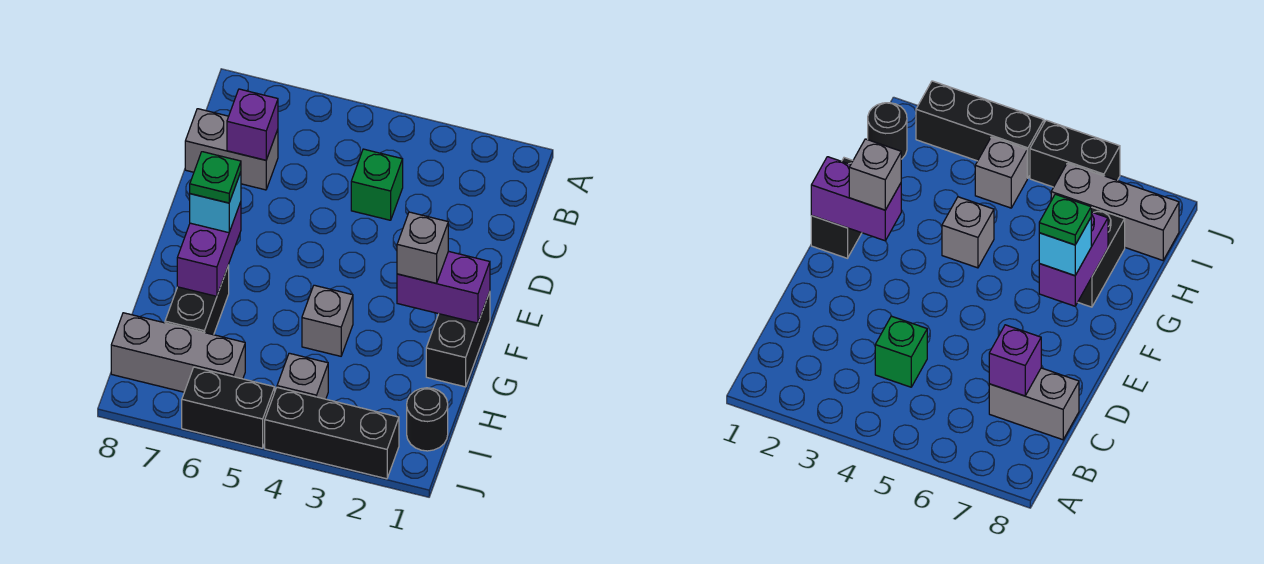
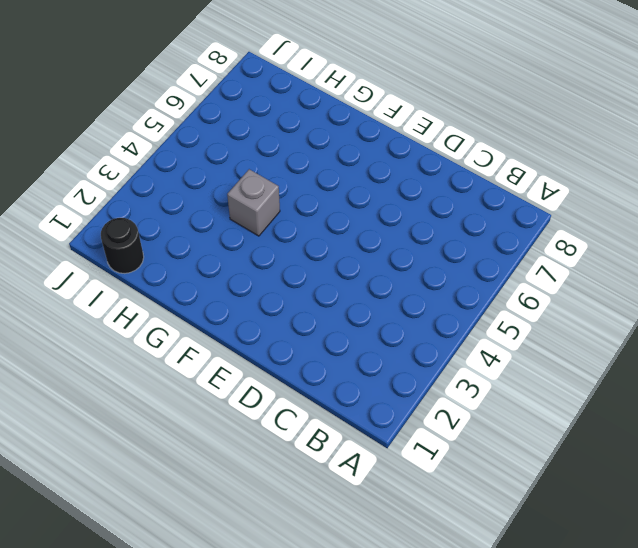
none -> green brick C4 level 1
none -> grey brick C7:C8 level 1
none -> black brick F1:G1 level 1

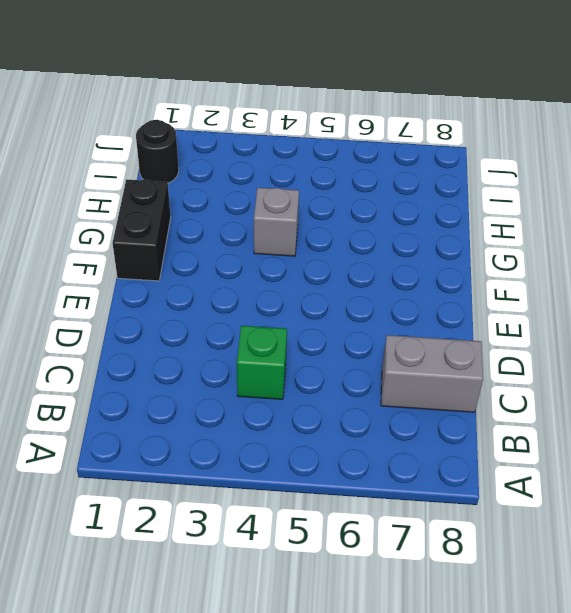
none -> black brick G7:H7 level 1
none -> grey brick I4 level 1
none -> grey brick I6:I8 level 1

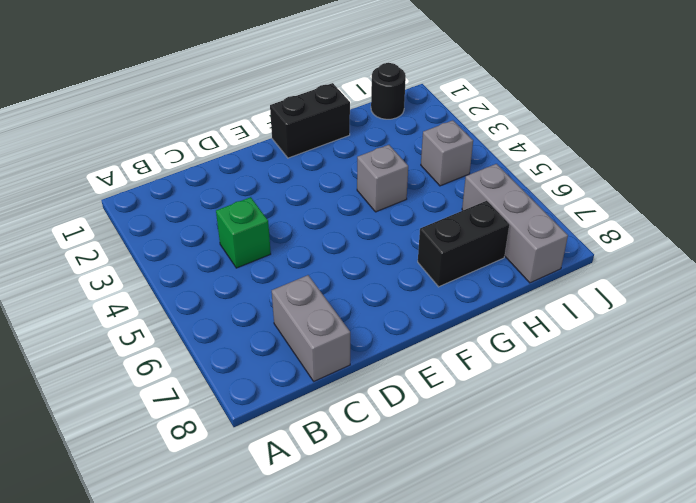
none -> black brick J2:J4 level 1
none -> black brick J5:J6 level 1
none -> purple brick C7 level 2

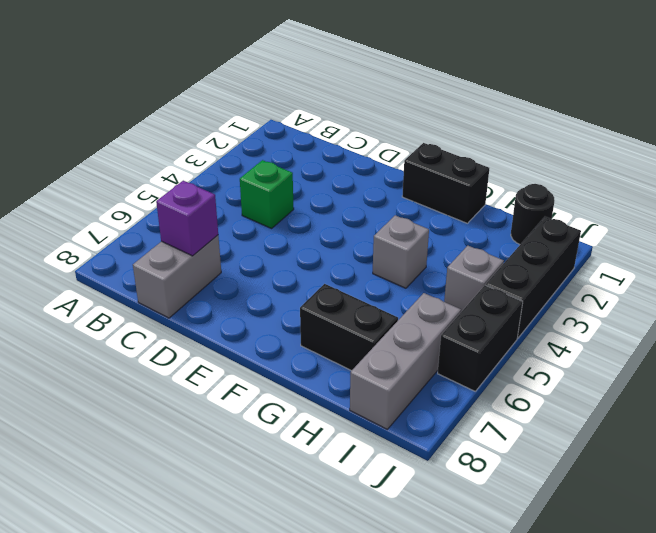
none -> purple brick F1:F2 level 2
none -> purple brick F7:G7 level 2
none -> grey brick F2 level 3

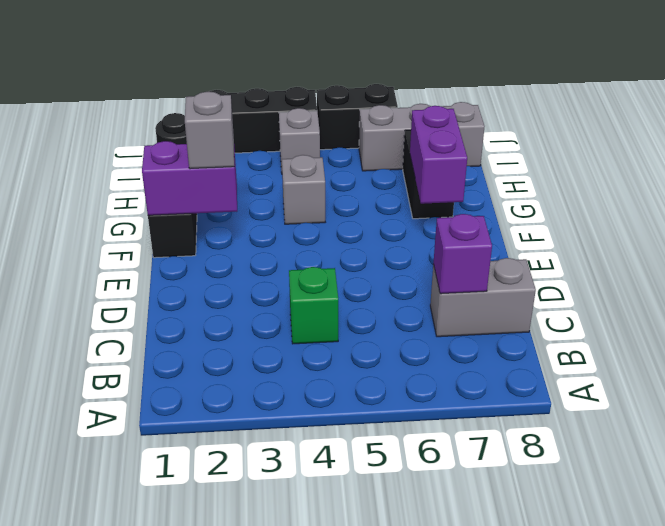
none -> cyan brick F7 level 3
none -> green plate F7 level 4

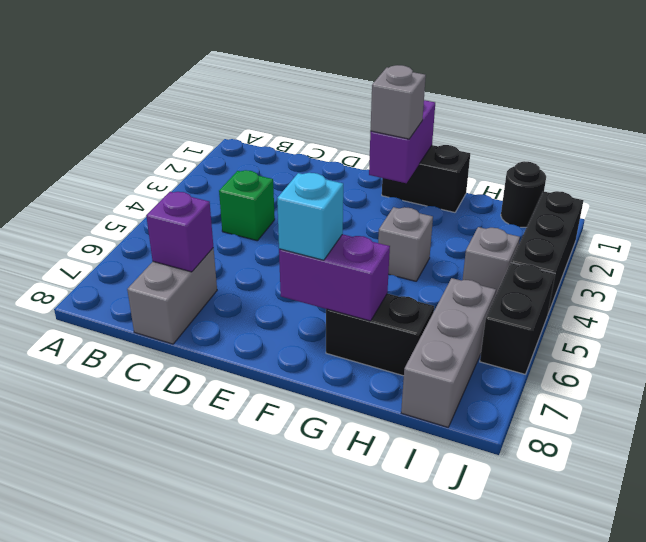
none -> green plate F7 level 4

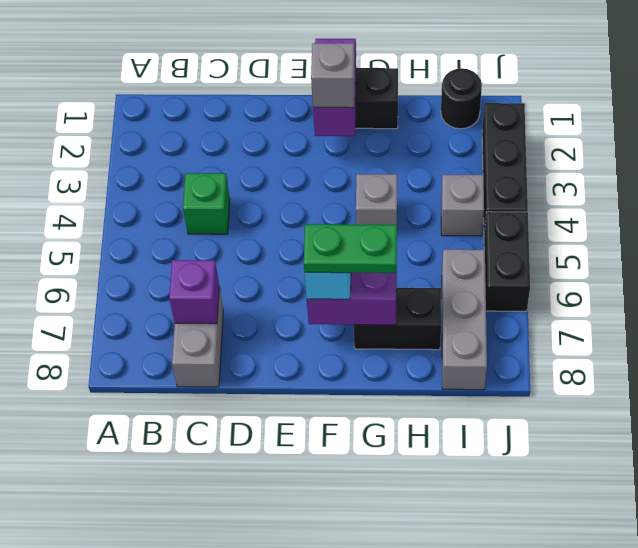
green plate F7:G7 level 4 -> green plate F7 level 4

